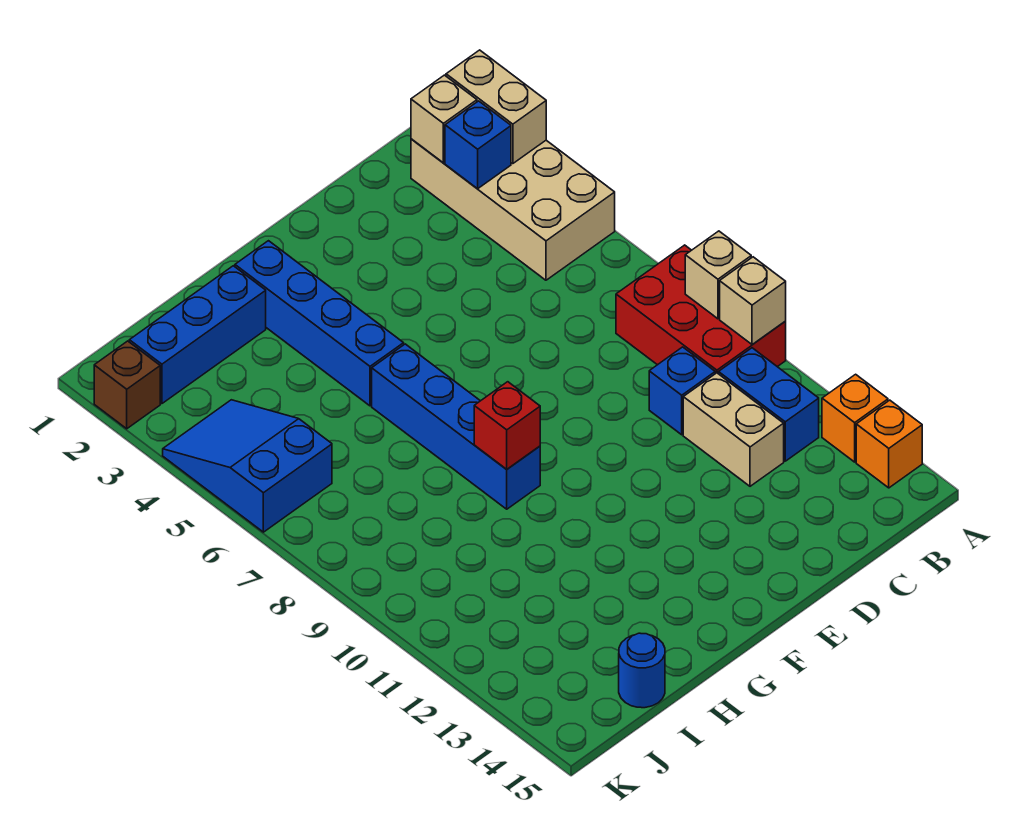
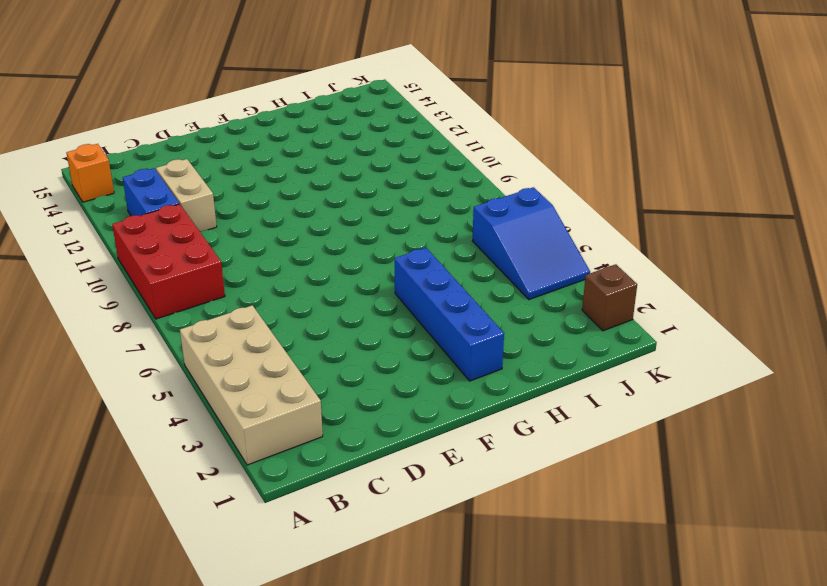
none -> orange brick A13 level 1
none -> blue brick C10 level 1
none -> blue brick G6:G9 level 1

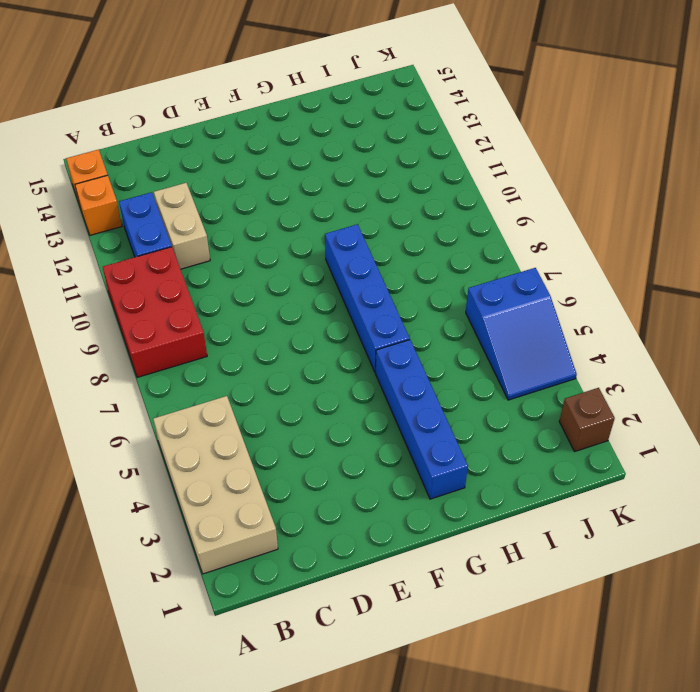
none -> blue brick C10 level 1
none -> blue brick H2:J2 level 1
none -> blue round brick I15 level 1

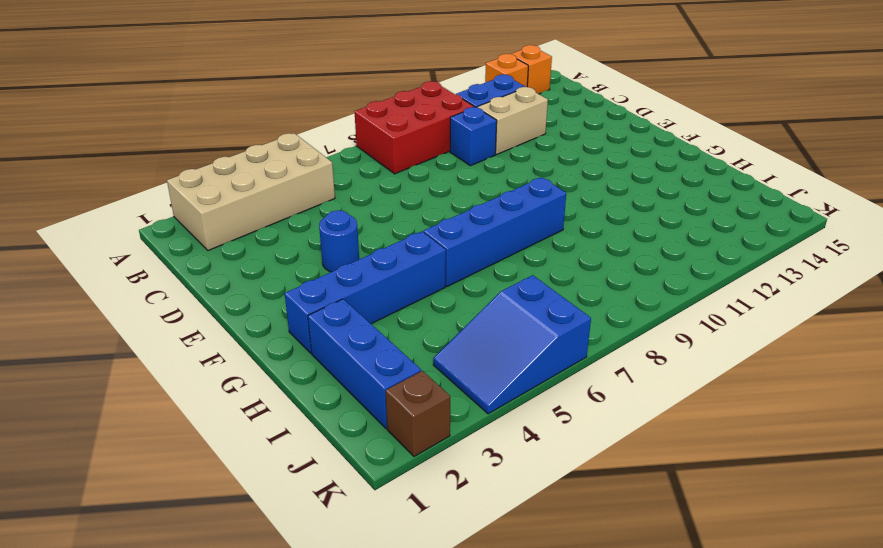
blue round brick E4 level 1 -> blue round brick I15 level 1
none -> tan brick A2:A3 level 2
none -> tan brick A9 level 2
none -> tan brick A10 level 2

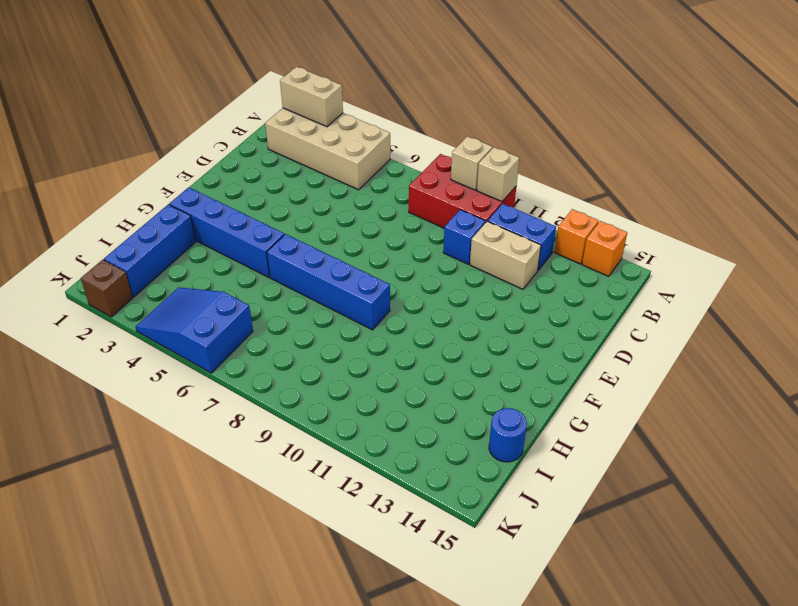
none -> tan brick B2 level 2
none -> blue brick B3 level 2
none -> red brick G9 level 2

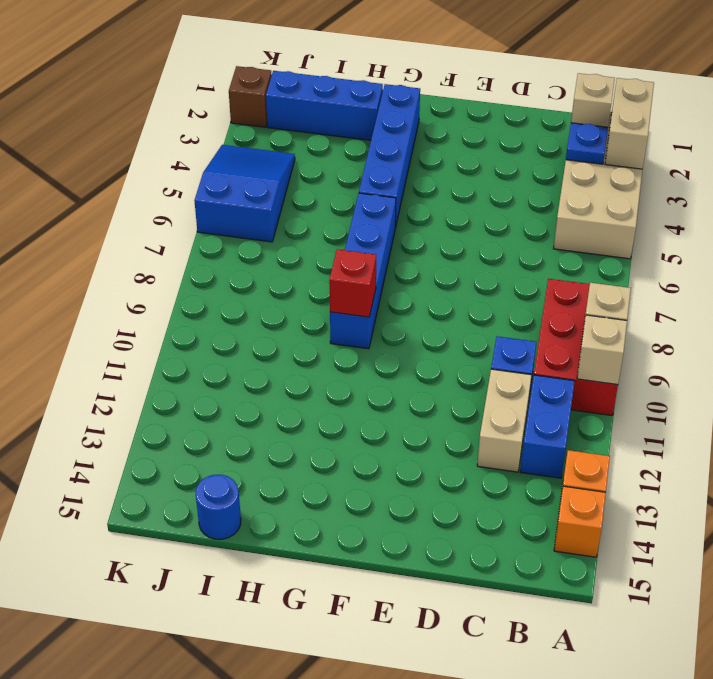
blue plate B3 level 2 -> blue brick B3 level 2

